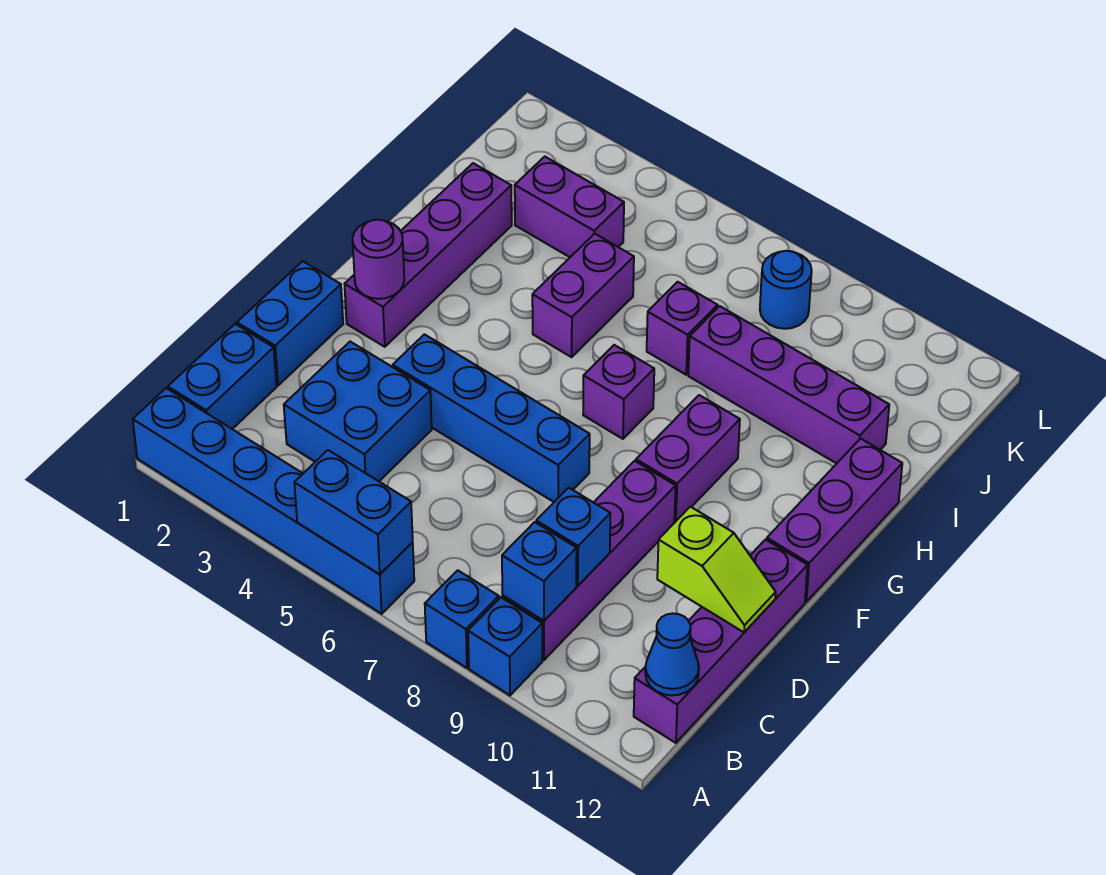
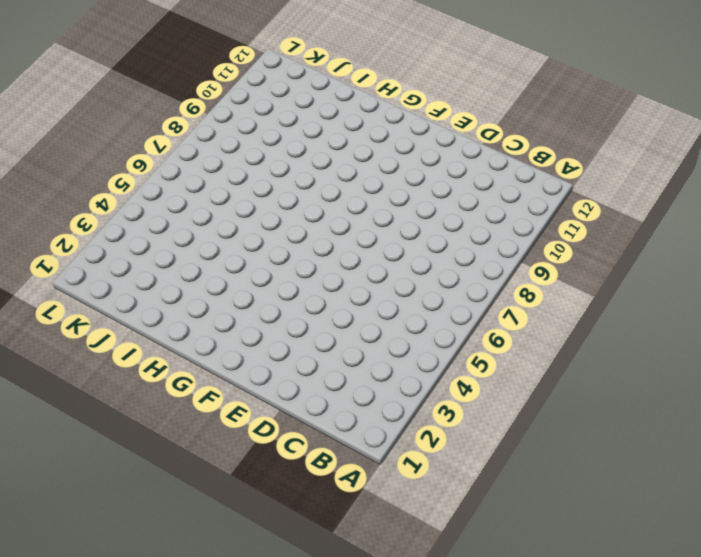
none -> blue brick A1:A6 level 1
none -> blue brick A8 level 1
none -> blue brick A9 level 1

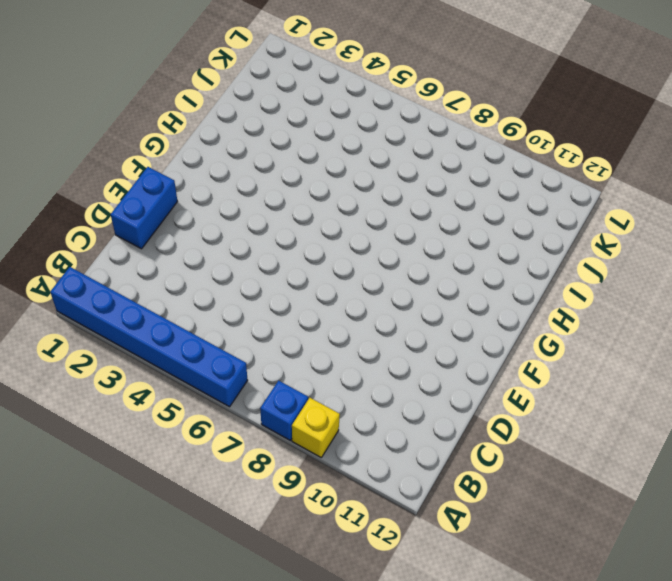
yellow brick A9 level 1 -> blue brick A9 level 1
none -> blue brick B1:C1 level 1
none -> purple brick B9:E9 level 1
none -> purple brick B12:E12 level 1

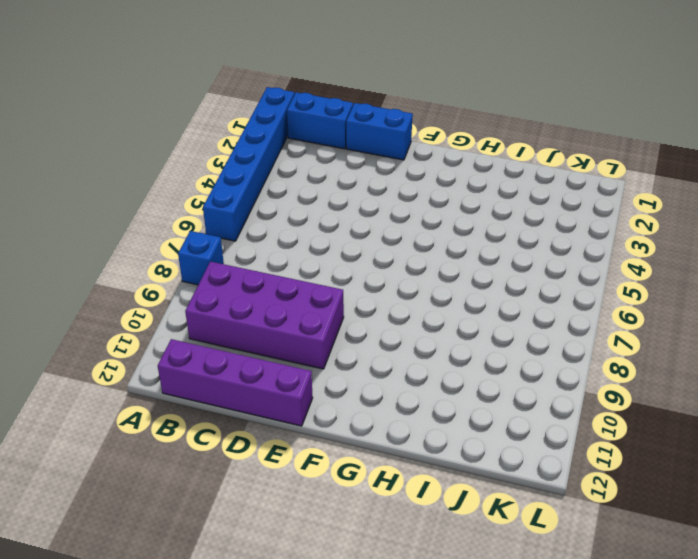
purple brick B9:E10 level 1 -> purple brick B9:E9 level 1
none -> blue brick A9 level 1
none -> blue brick C3:D4 level 1
none -> blue brick E4:E7 level 1

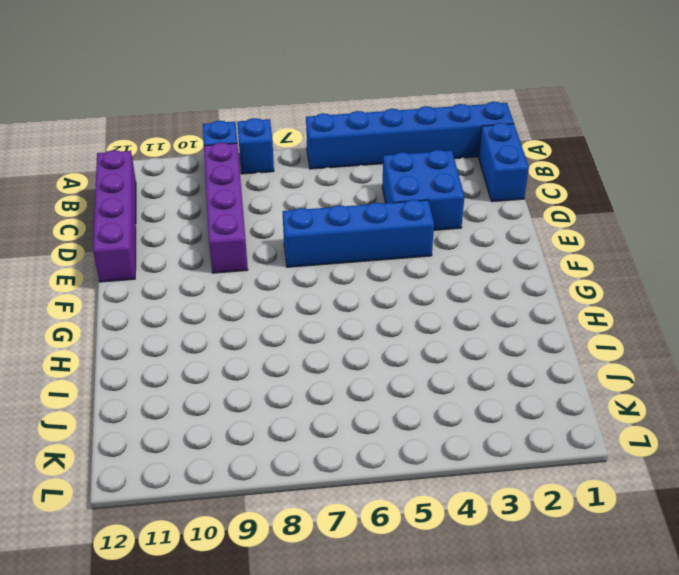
none -> blue brick D1:E1 level 1
none -> purple brick F2:I2 level 1
none -> purple brick F9:G9 level 1

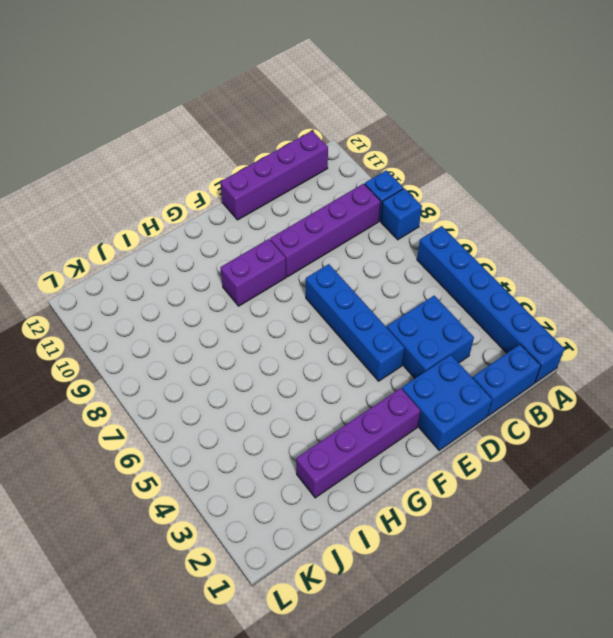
blue brick D1:E2 level 1 -> blue brick D1:E1 level 1
none -> purple brick F12:H12 level 1
none -> purple brick G7 level 1
none -> purple brick H5:I5 level 1

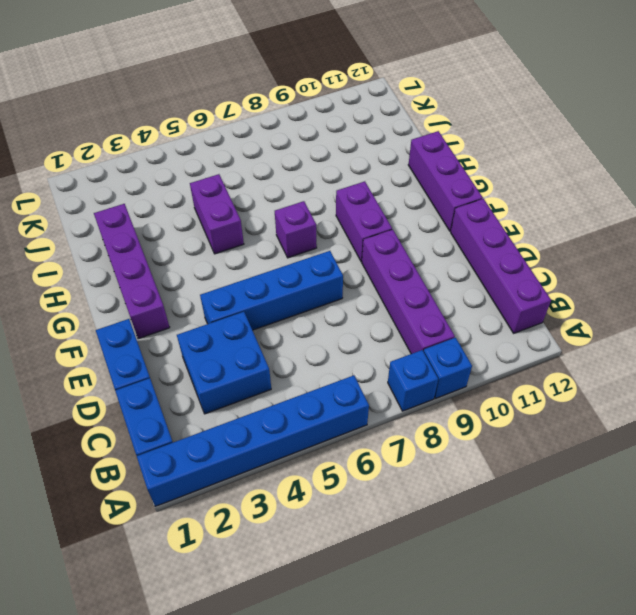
none -> purple brick I7 level 1
none -> purple brick I8:I11 level 1
none -> purple brick J3:J4 level 1

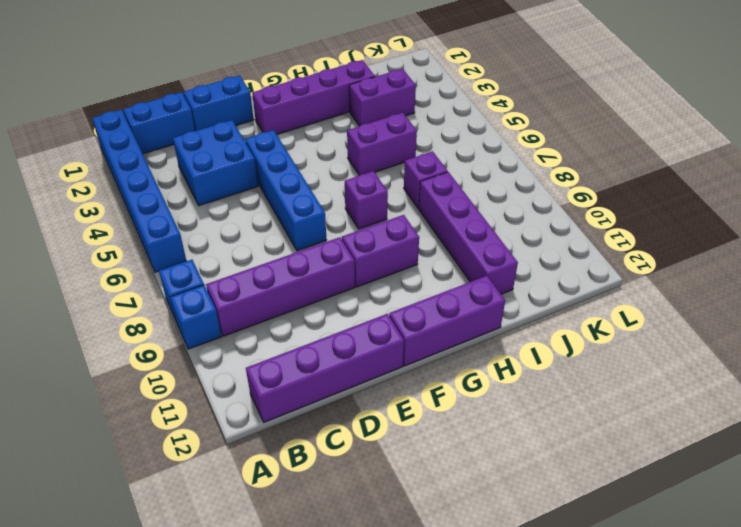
purple brick I3:J3 level 1 -> purple brick J3:J4 level 1
none -> blue round brick K8 level 1
none -> blue brick A5:A6 level 2
none -> blue brick B9 level 2

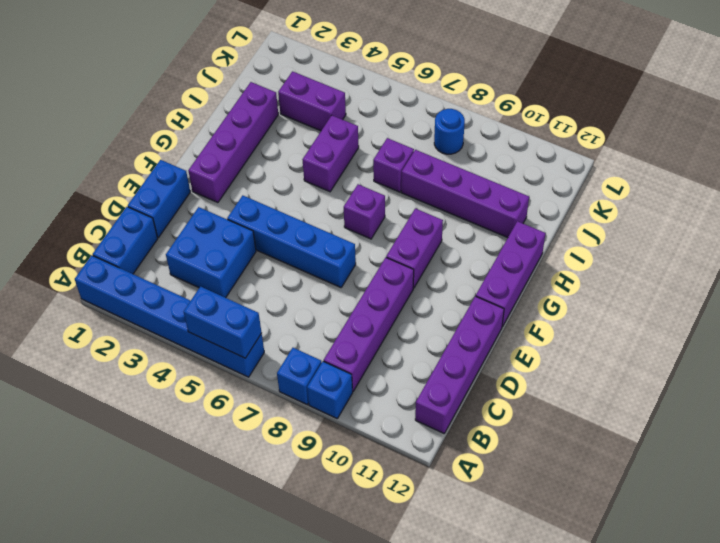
none -> blue brick B9 level 2
none -> blue cone B12 level 2
none -> blue brick C9 level 2

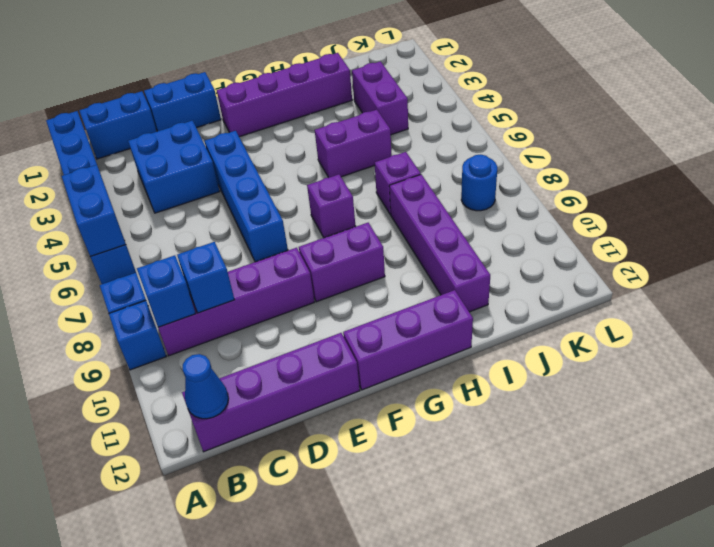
none -> lime slope D11:D12 level 2 top 11
none -> purple round brick F2 level 2

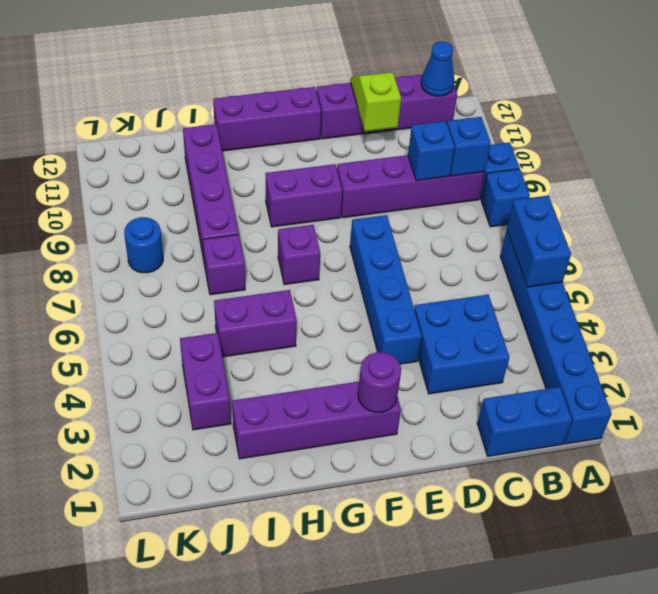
none -> blue brick D1:E1 level 1

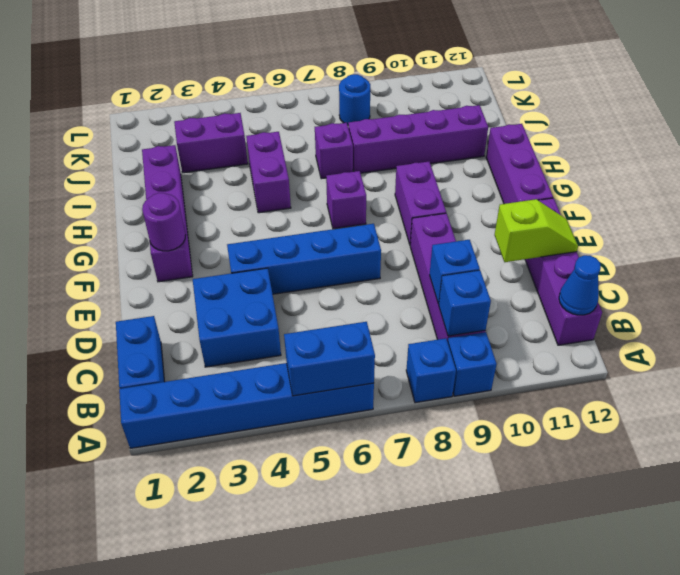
none -> blue brick D1:E1 level 1

